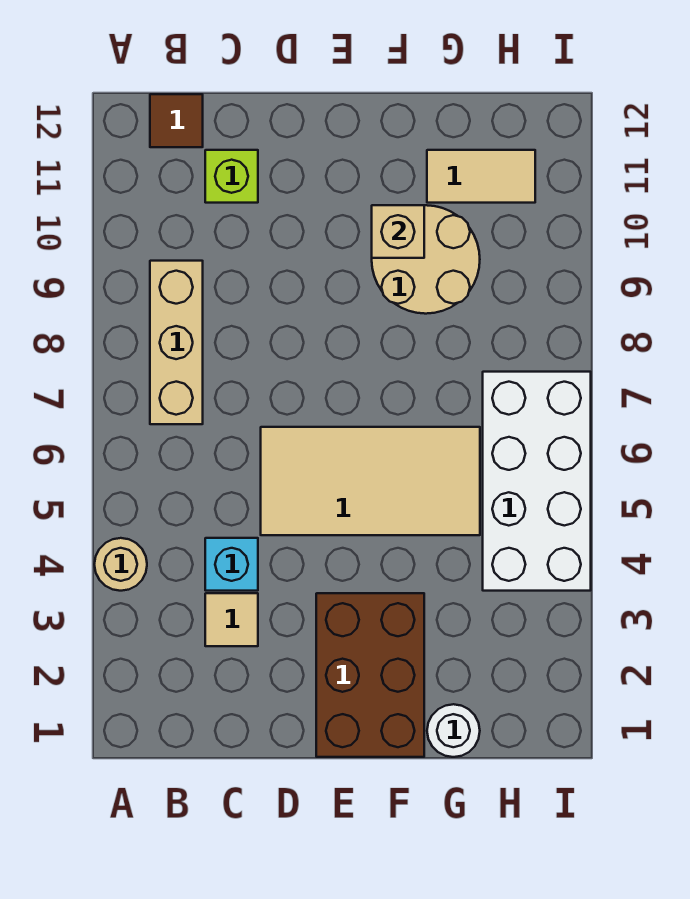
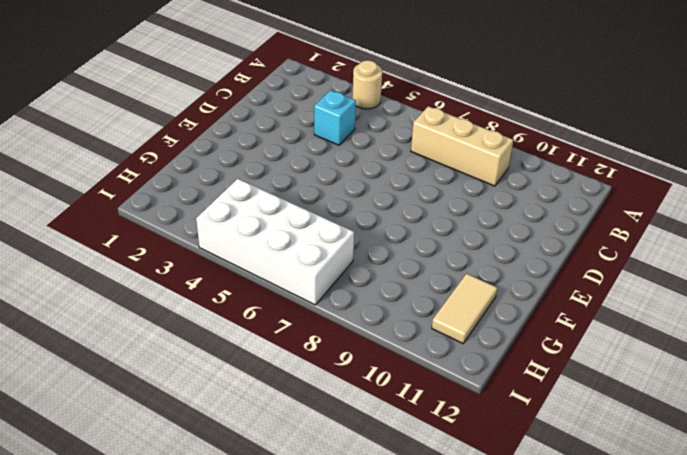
none -> brown tile B12 level 1
none -> tan tile C3 level 1
none -> lime brick C11 level 1

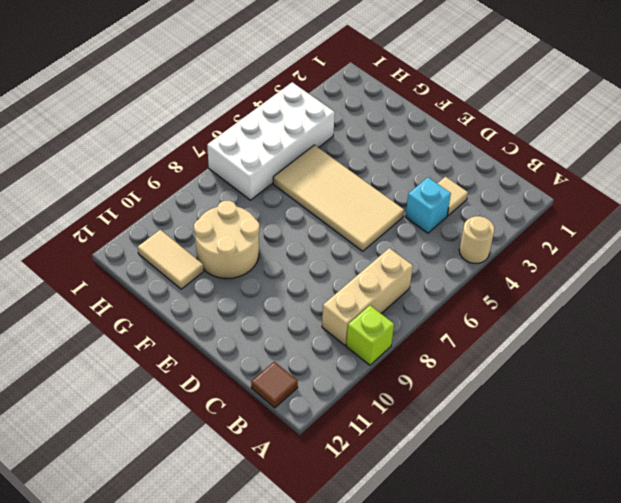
lime brick A9 level 1 -> lime brick C11 level 1
none -> brown brick E1:F3 level 1
none -> white round brick G1 level 1
none -> tan brick F10 level 2

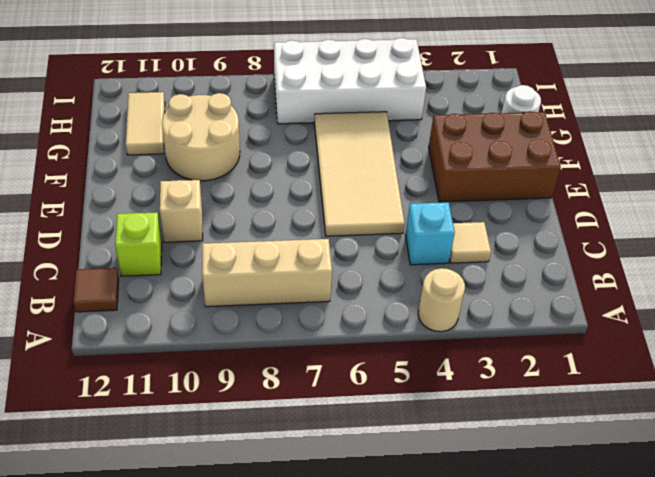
tan brick D10 level 1 -> tan brick F10 level 2

